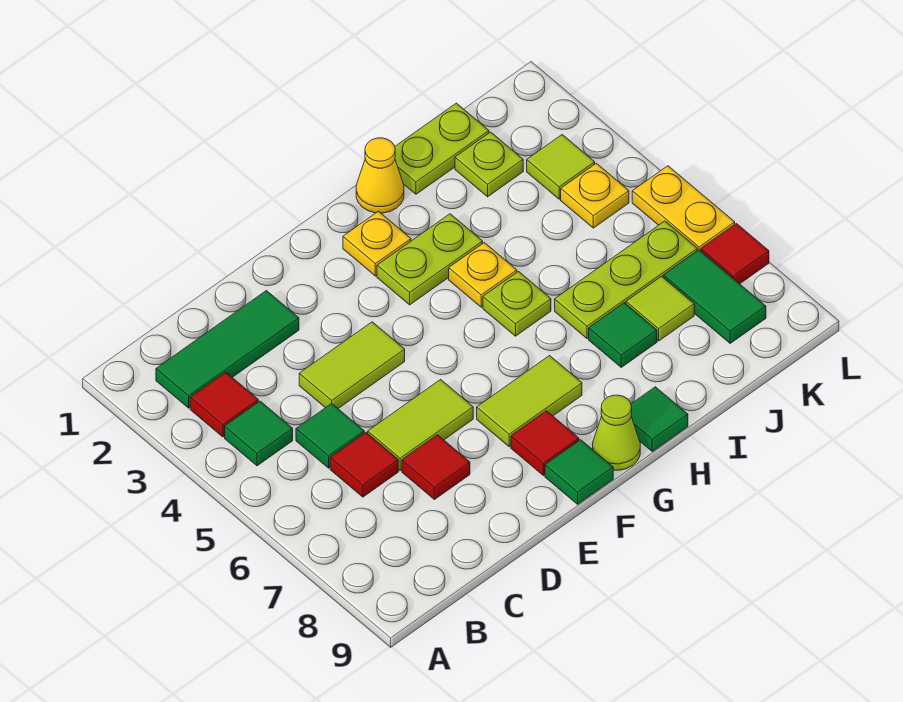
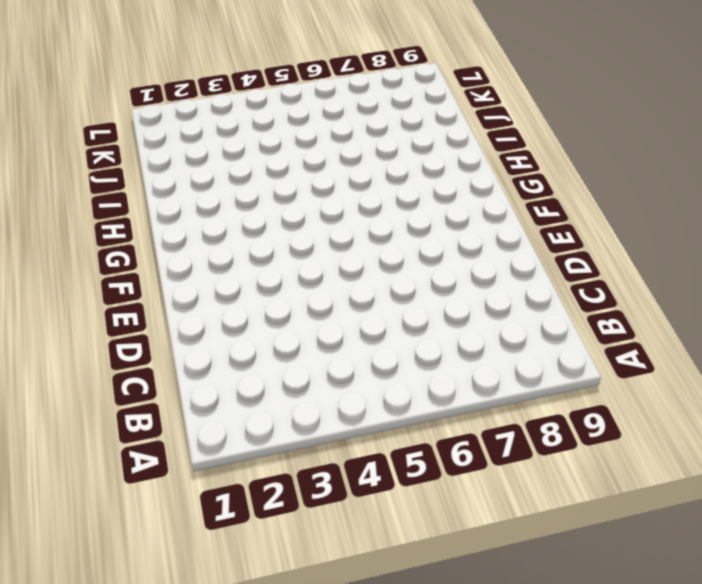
none -> green tile B2:D2 level 1
none -> red tile B3 level 1
none -> green tile B4 level 1

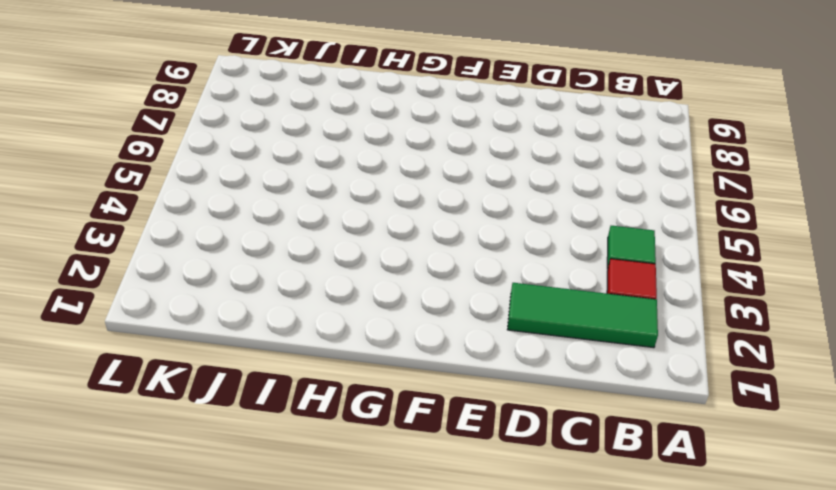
none -> green tile C5 level 1
none -> red tile C6 level 1
none -> lime tile D4:E4 level 1

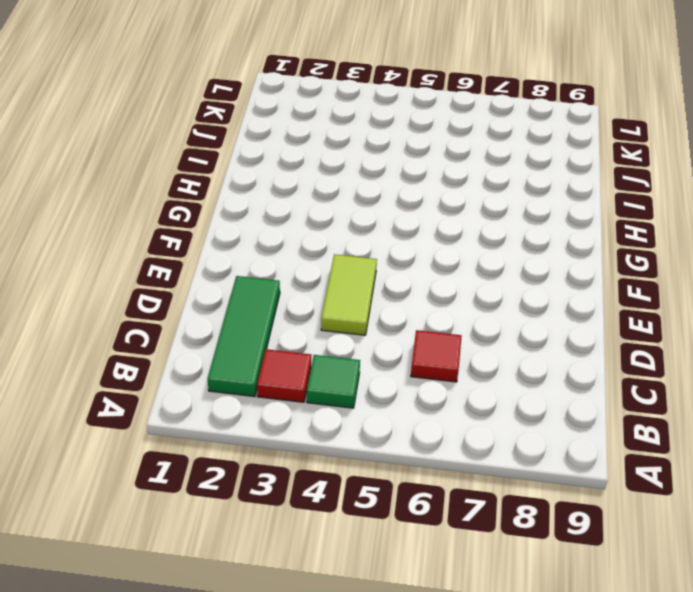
none -> green tile C5 level 1
none -> lime tile D6:E6 level 1
none -> red tile D7 level 1

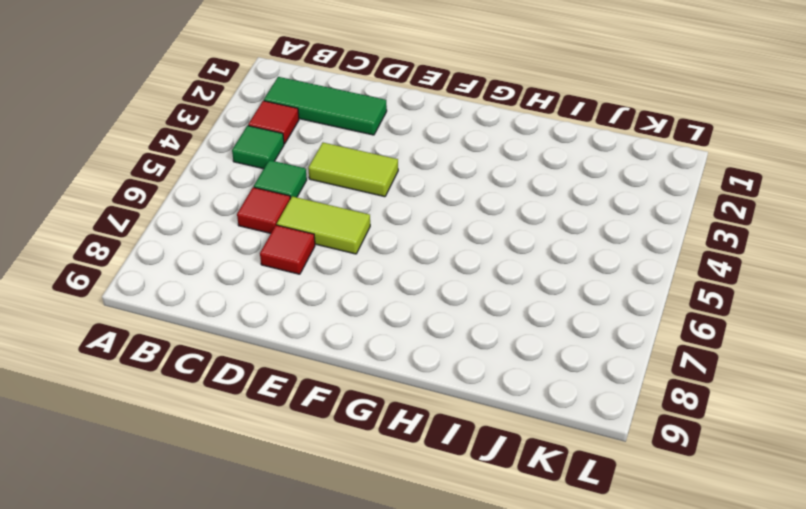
none -> lime tile F7:G7 level 1
none -> red tile F8 level 1
none -> green tile F9 level 1

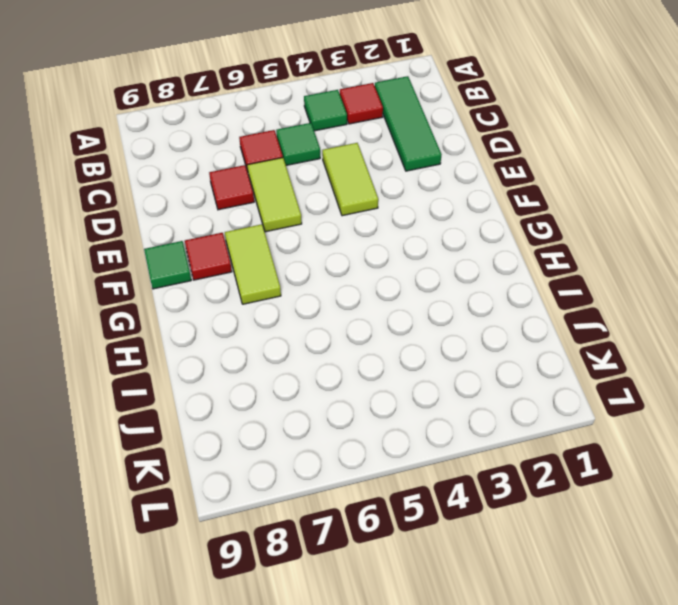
none -> yellow plate G2 level 1
none -> lime plate G3:H3 level 1
none -> lime cone G9 level 1

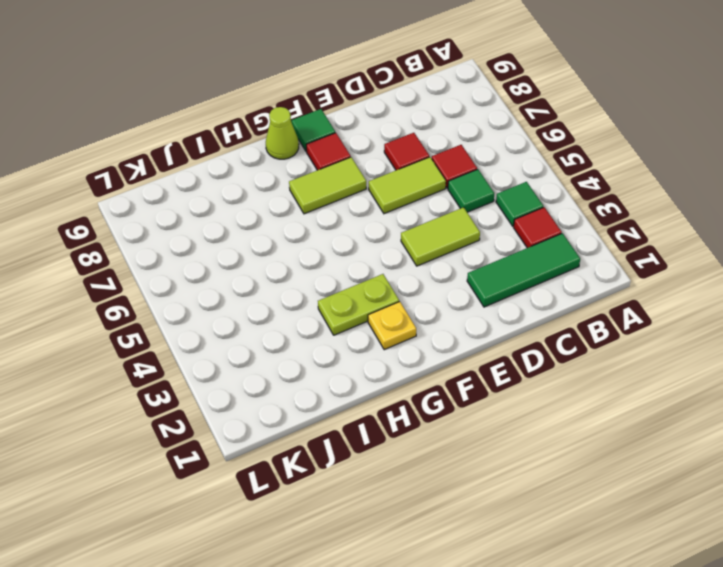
none -> yellow cone H1 level 1
none -> yellow plate H4 level 1
none -> lime plate H5 level 1

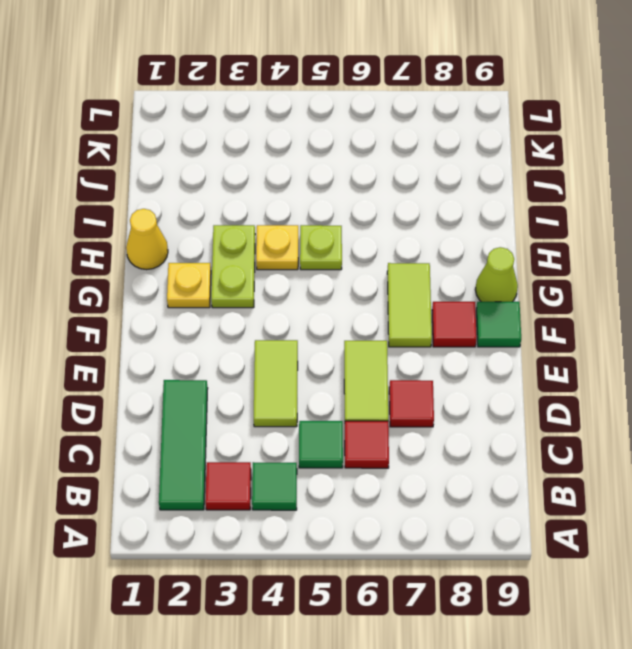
none -> green tile H9 level 1
none -> lime plate I1:J1 level 1
none -> lime plate I6:K6 level 1

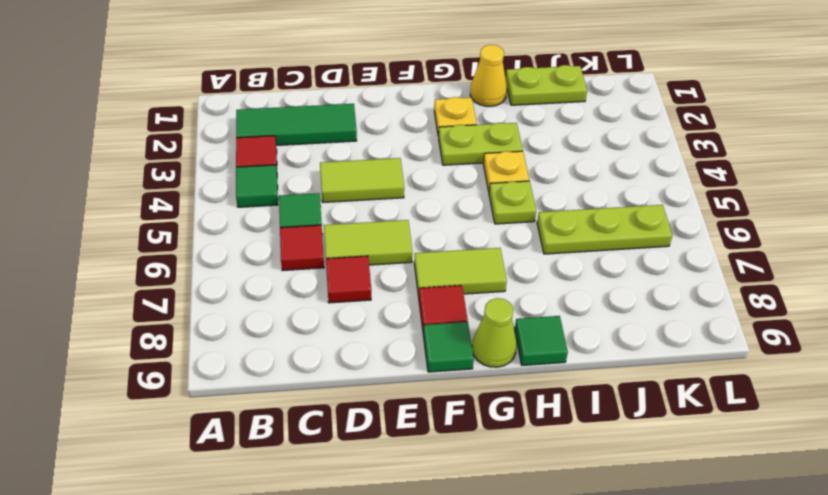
none -> green tile I7 level 1
none -> lime plate J2 level 1
none -> lime tile J7 level 1

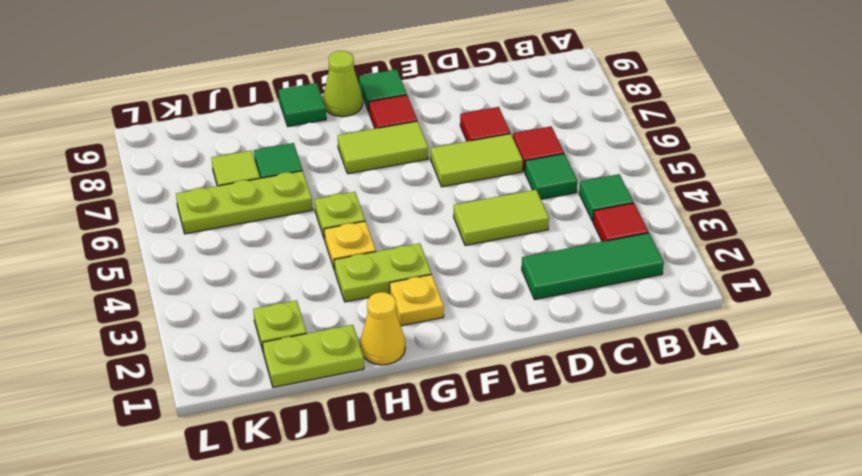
none -> lime tile K3 level 1
none -> yellow plate K4 level 1
none -> green tile K7:K8 level 1

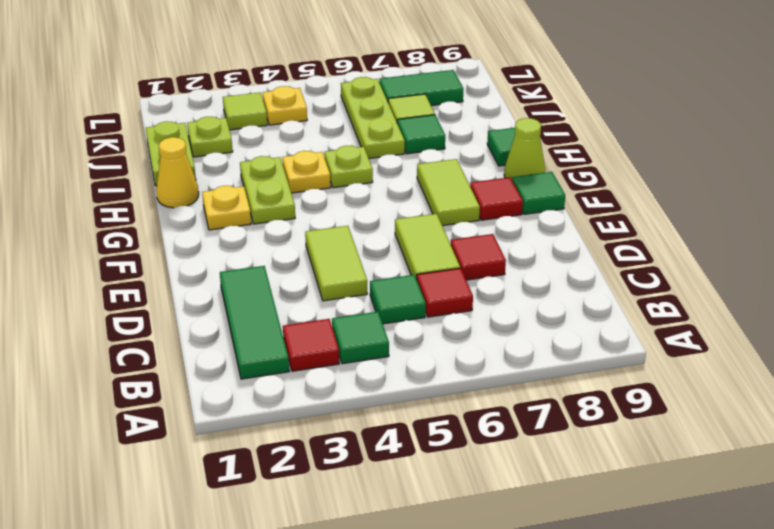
none -> yellow plate L5:L6 level 1
none -> red tile L7 level 1

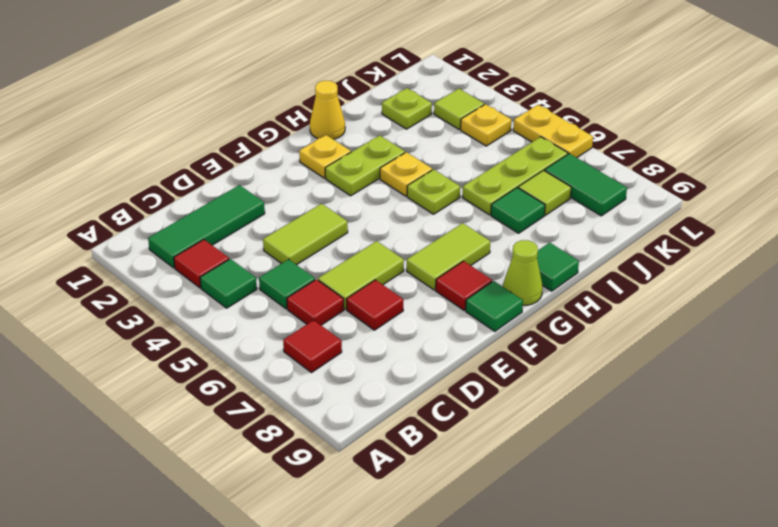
red tile B7 level 1 -> red tile L7 level 1
none -> lime plate I1:J1 level 1

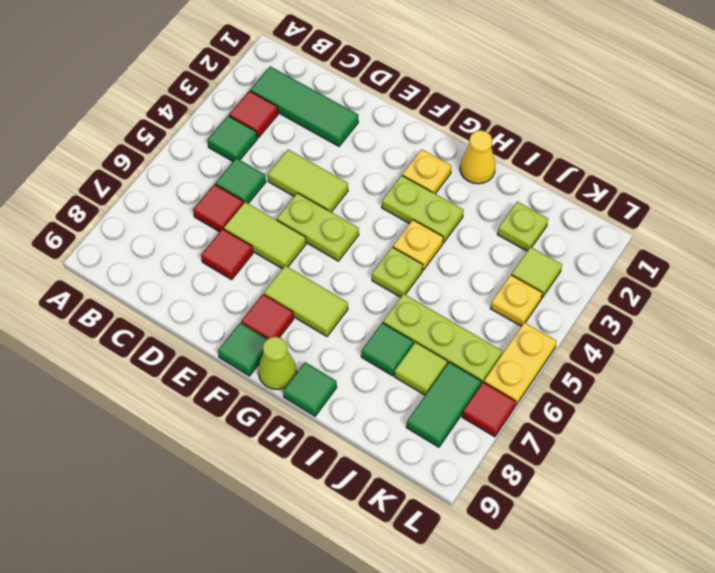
lime plate E5:F5 level 1 -> lime plate I1:J1 level 1

